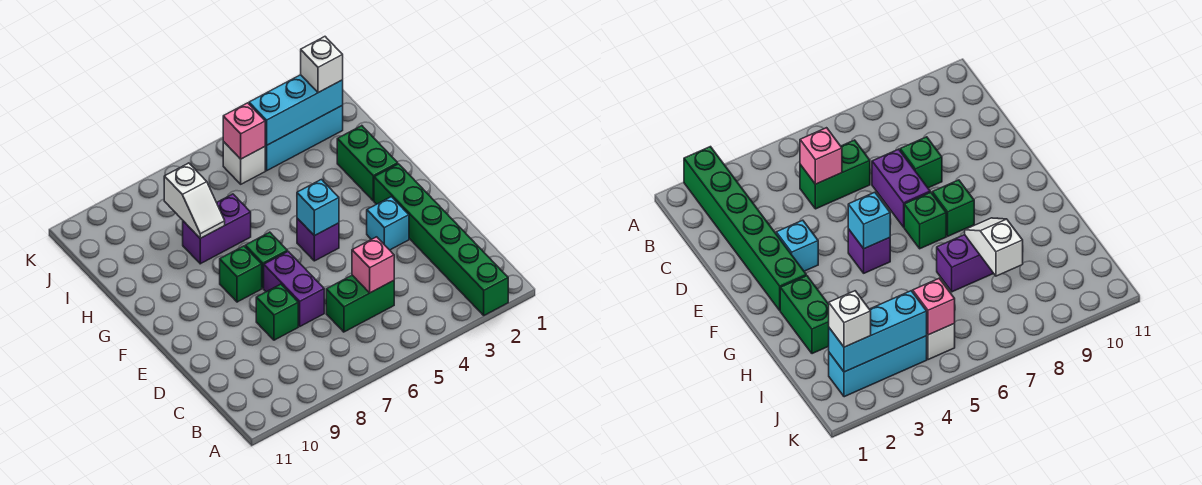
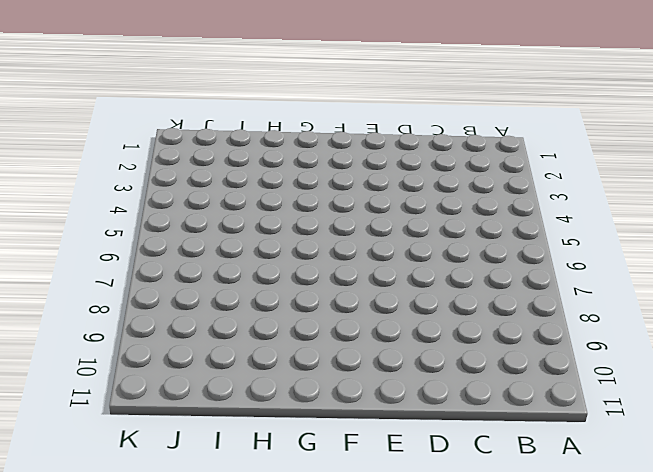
none -> green brick A2:F2 level 1
none -> green brick C5:C6 level 1
none -> purple brick D7:E7 level 1

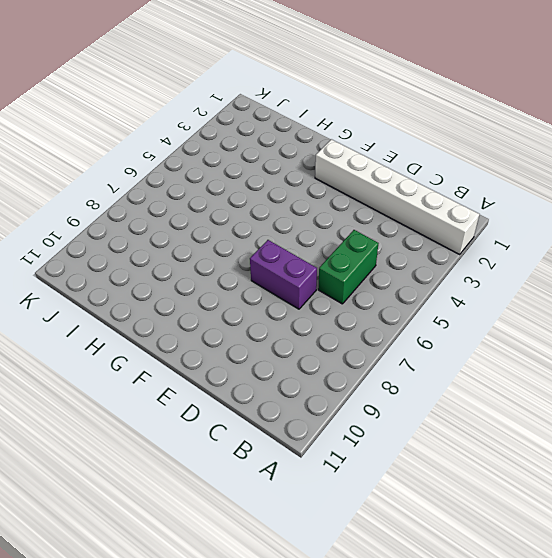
white brick A2:F2 level 1 -> green brick A2:F2 level 1
none -> green brick D8 level 1
none -> cyan brick E3 level 1
none -> purple brick F5 level 1

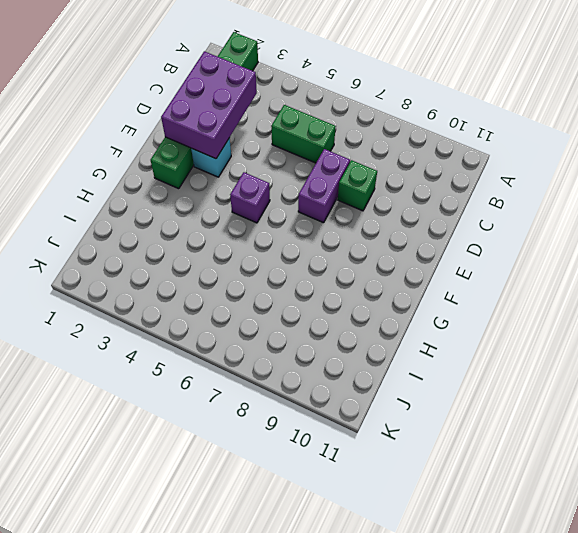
purple brick C2:E3 level 2 -> none
none -> green brick F7 level 1
none -> green brick F8 level 1
none -> green brick G2:H2 level 1

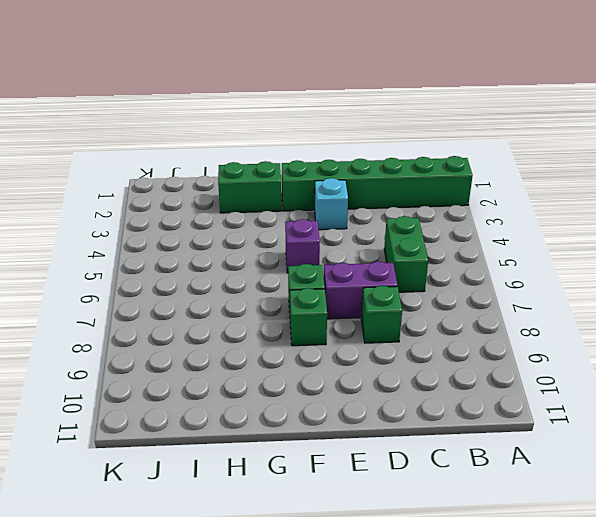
none -> purple brick H7:H8 level 1
none -> cyan brick J2:J4 level 1
none -> white brick J5 level 1

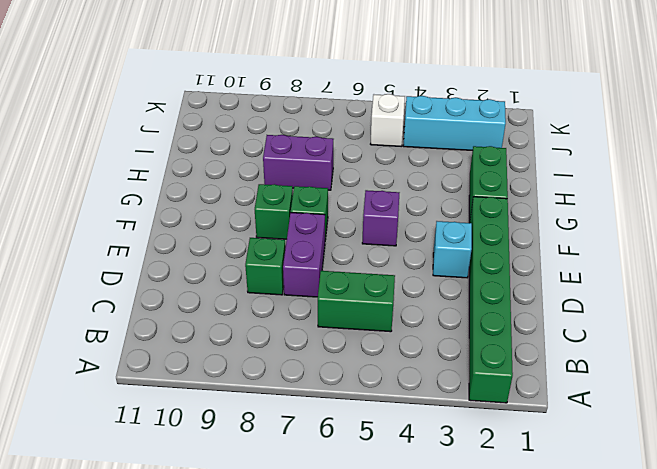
none -> pink brick C5 level 2
none -> cyan brick F5 level 2
none -> white slope H8:I8 level 2 top I

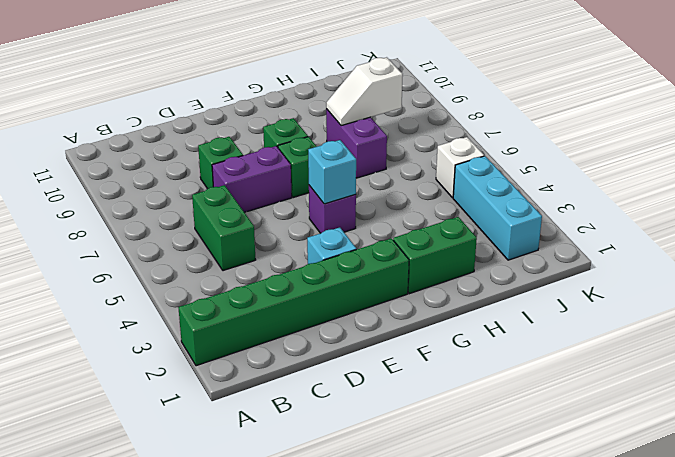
none -> pink brick C5 level 2
none -> cyan brick J2:J4 level 2
none -> pink brick J5 level 2

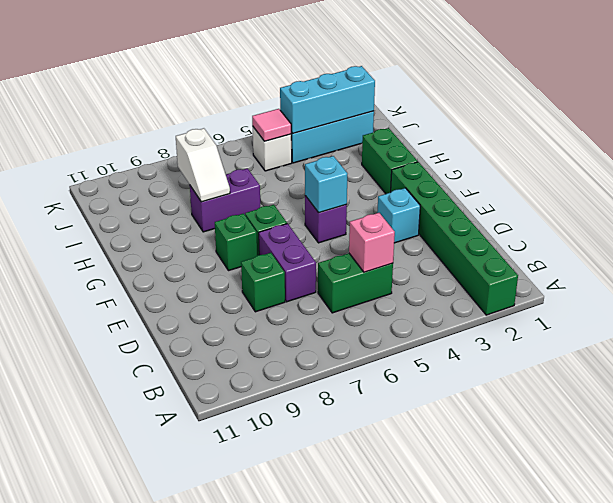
pink tile J5 level 2 -> pink brick J5 level 2
none -> white brick J2 level 3

